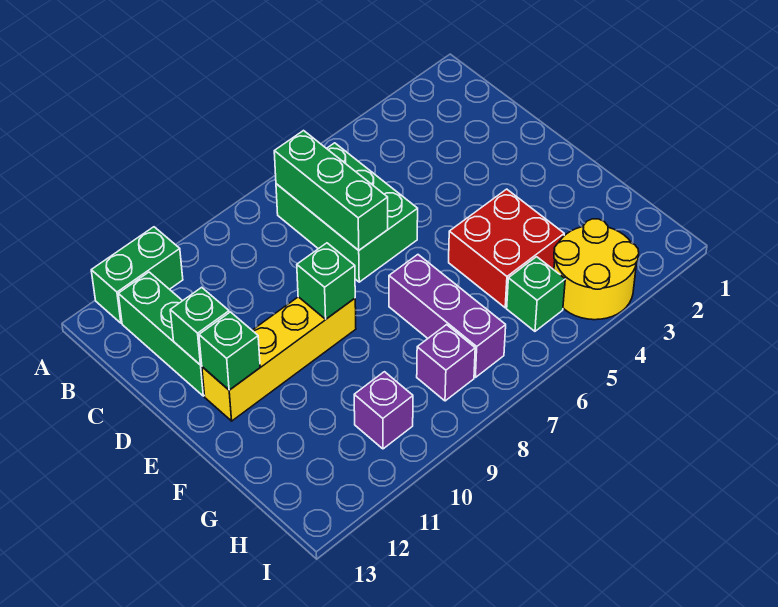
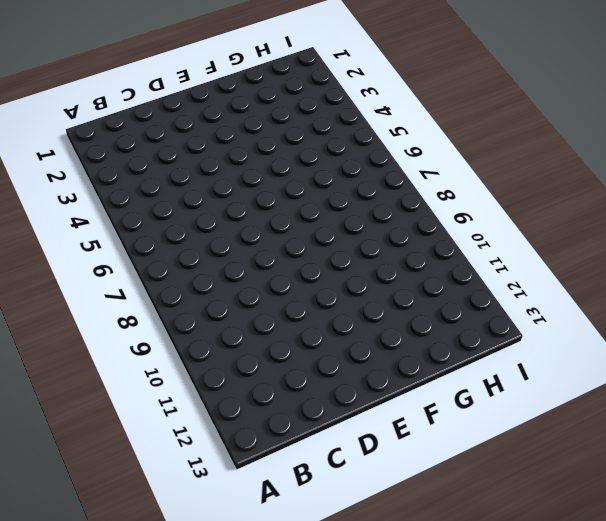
none -> green brick A11:A12 level 1
none -> green brick B6:D7 level 1
none -> green brick B12:D12 level 1

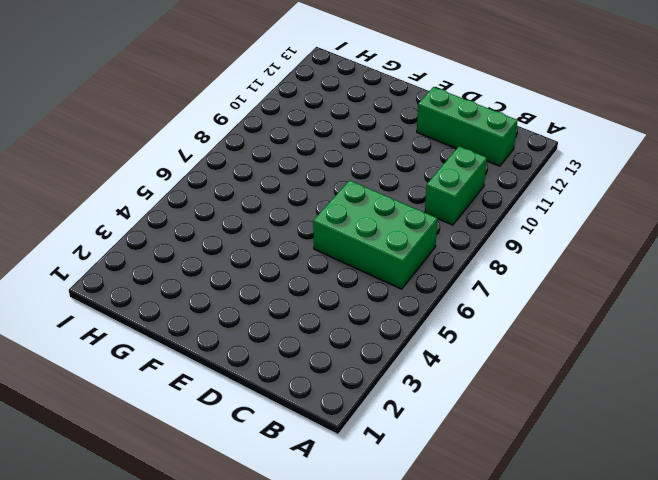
green brick B9:B10 level 1 -> green brick A11:A12 level 1
none -> yellow brick E9:E12 level 1
none -> red brick F4:G5 level 1
none -> purple brick F7:H7 level 1

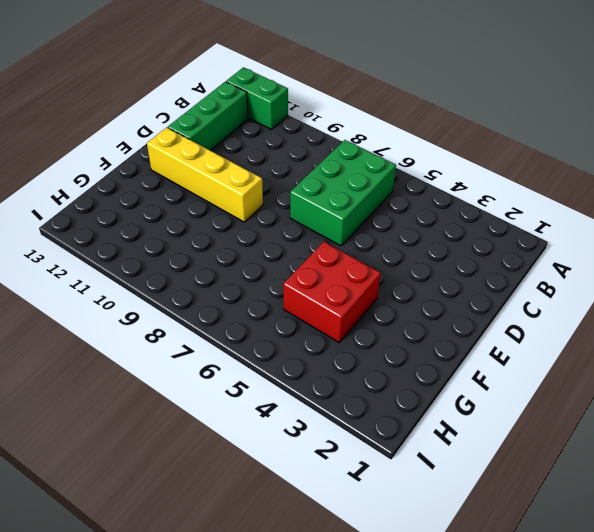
none -> purple brick F7:H7 level 1
none -> yellow round brick H3:I4 level 1
none -> green brick H5 level 1

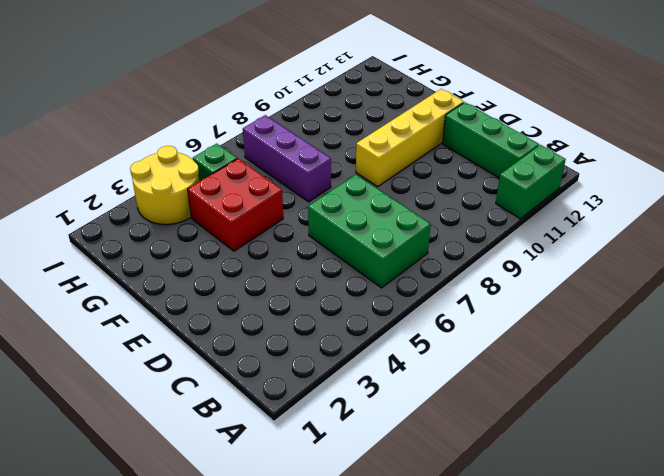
none -> purple brick H8 level 1
none -> purple brick H10 level 1
none -> green brick B7:D7 level 2

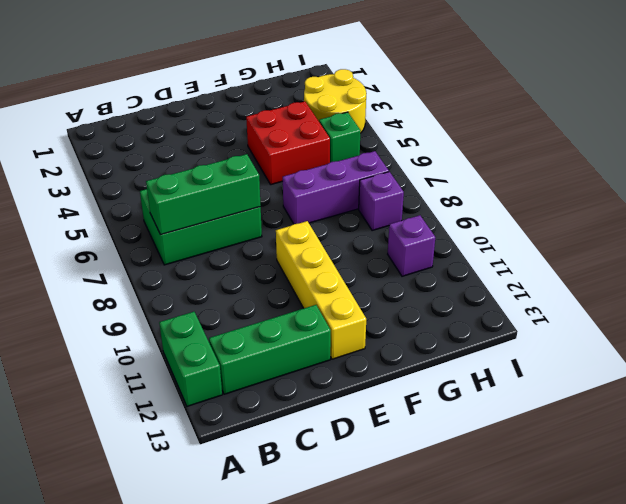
none -> green brick D12 level 2
none -> green brick E9 level 2
none -> green brick E12 level 2

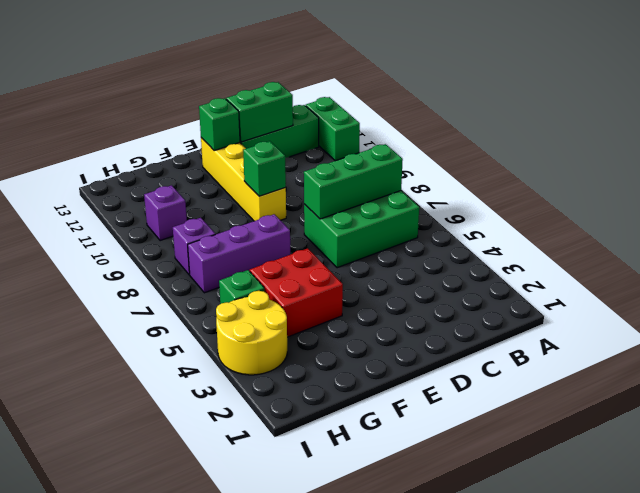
green brick C12:D12 level 2 -> green brick D12 level 2

